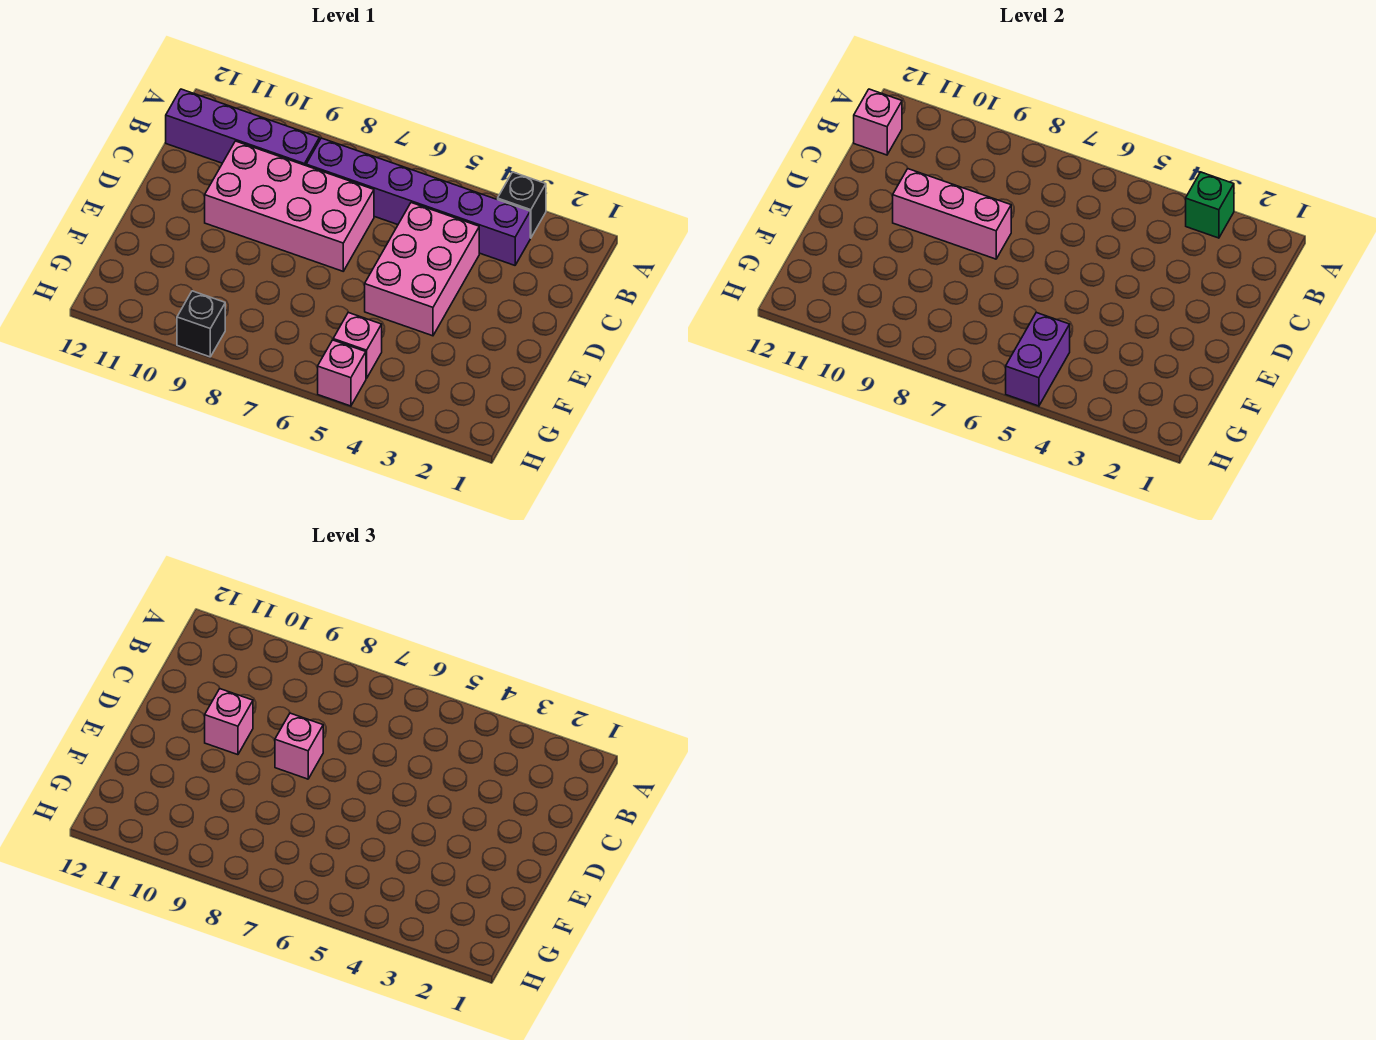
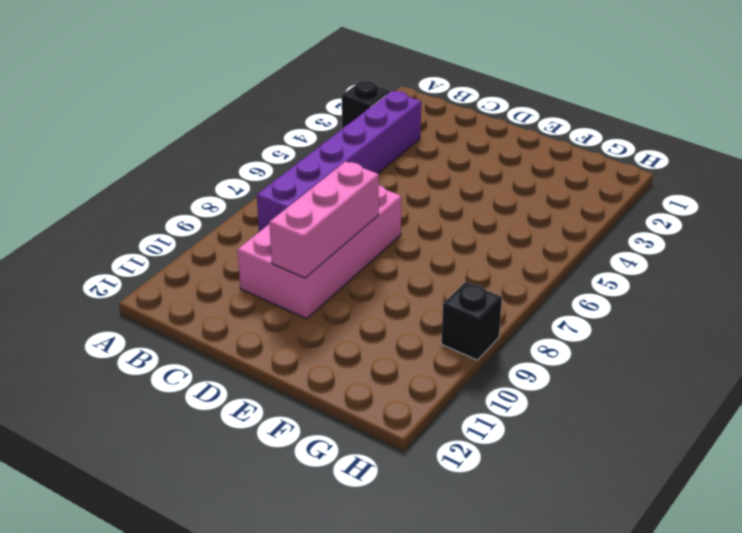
none -> purple brick B9:B12 level 1
none -> pink brick C4:E5 level 1
none -> pink brick G5 level 1

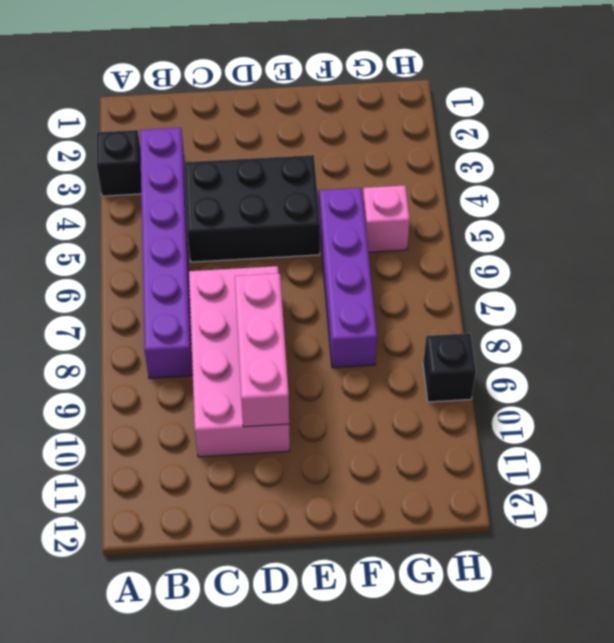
black brick C4:E5 level 1 -> pink brick C4:E5 level 1
purple brick F5:F8 level 1 -> purple brick B9:B12 level 1
none -> pink brick H5 level 1
none -> green brick A3 level 2
none -> pink brick B12 level 2

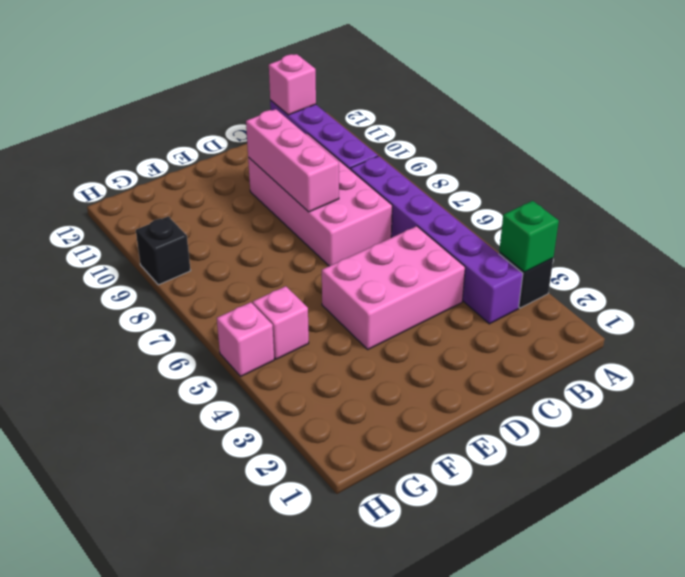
none -> purple brick G5:H5 level 2
none -> pink brick D8 level 3
none -> pink brick D10 level 3

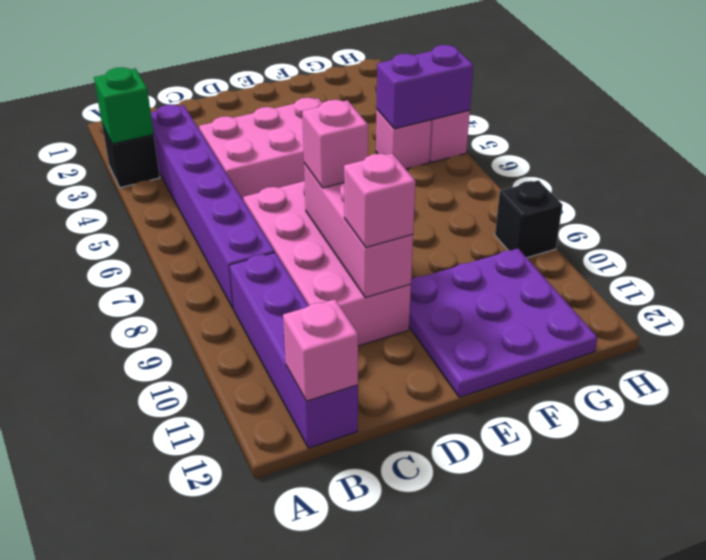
purple plate E10:G12 level 1 -> none

